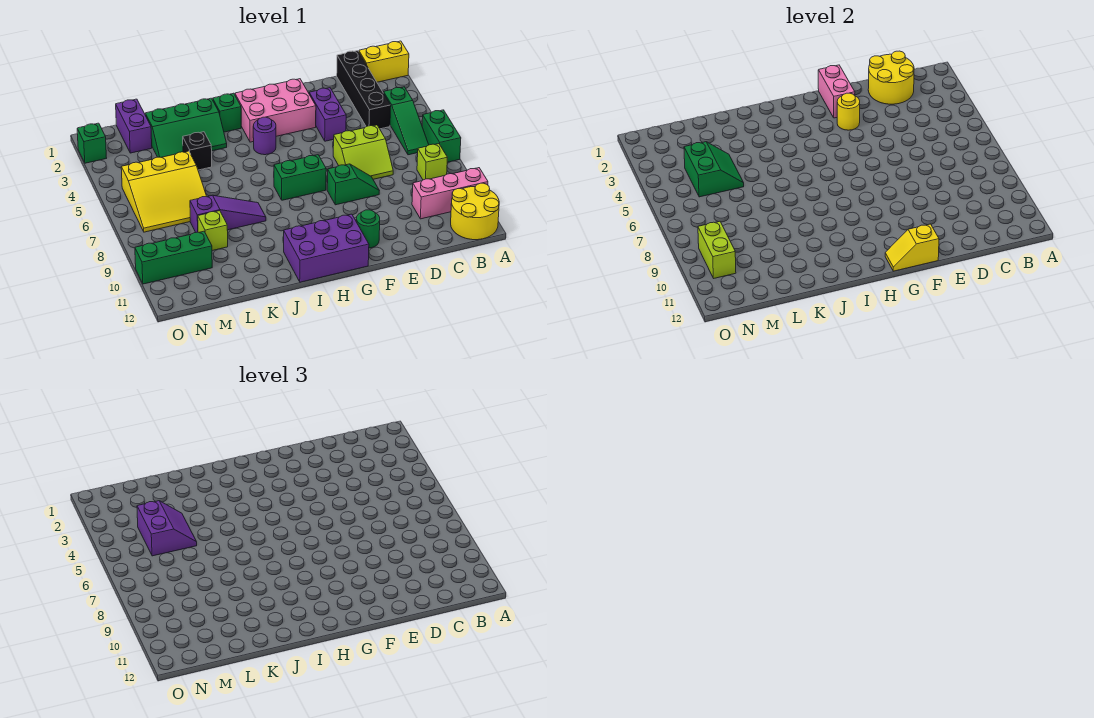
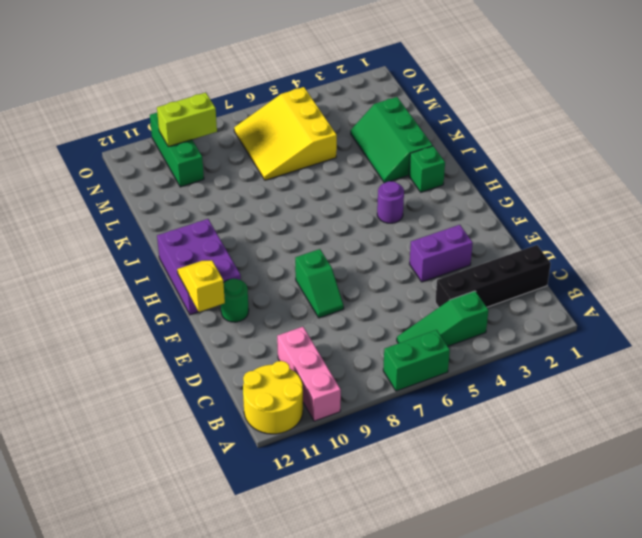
none -> yellow brick A1:B1 level 1
none -> lime brick B8 level 1
none -> lime slope D6:E7 level 1 top 6
none -> pink brick F2:H3 level 1

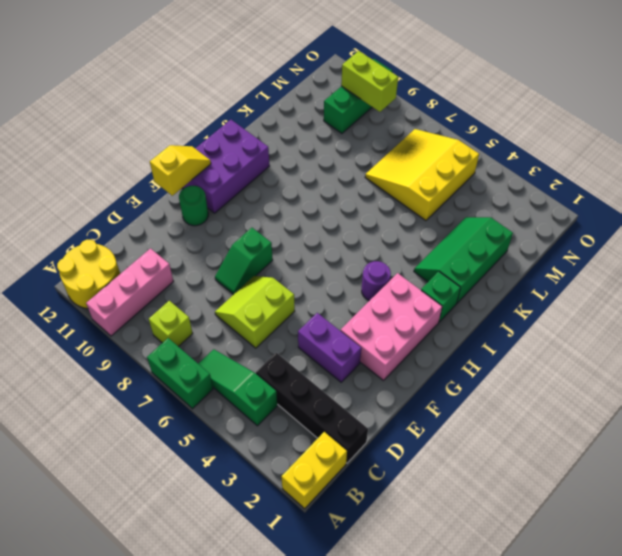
none -> green brick G7:H7 level 1
none -> purple slope J8:L8 level 1 top L
none -> black brick K4 level 1
none -> lime brick L9 level 1

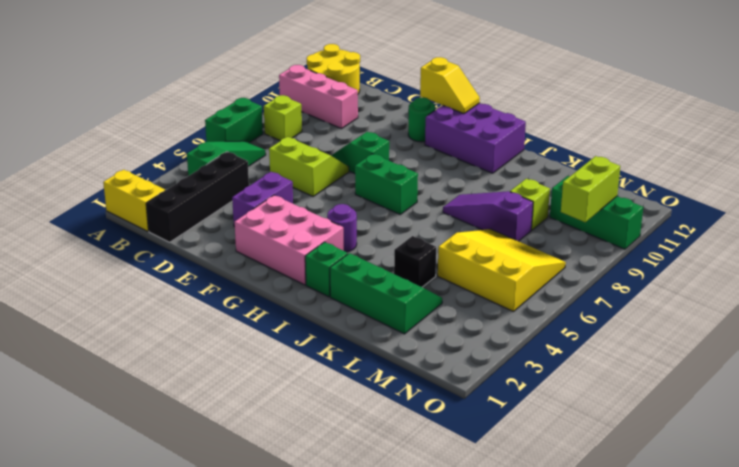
none -> purple brick M1:M2 level 1
none -> green brick O2 level 1
none -> yellow round brick C1:D2 level 2
none -> pink brick F1:F2 level 2

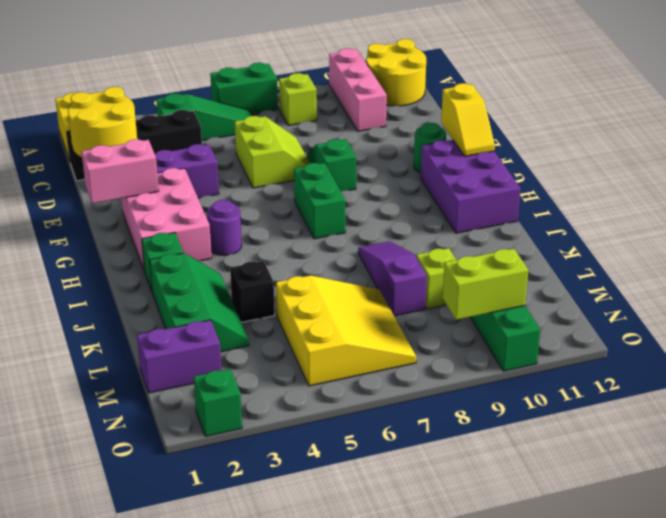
none -> yellow round brick F3 level 2
none -> green slope L4:M5 level 2 top M
none -> purple slope L4:M5 level 3 top M

